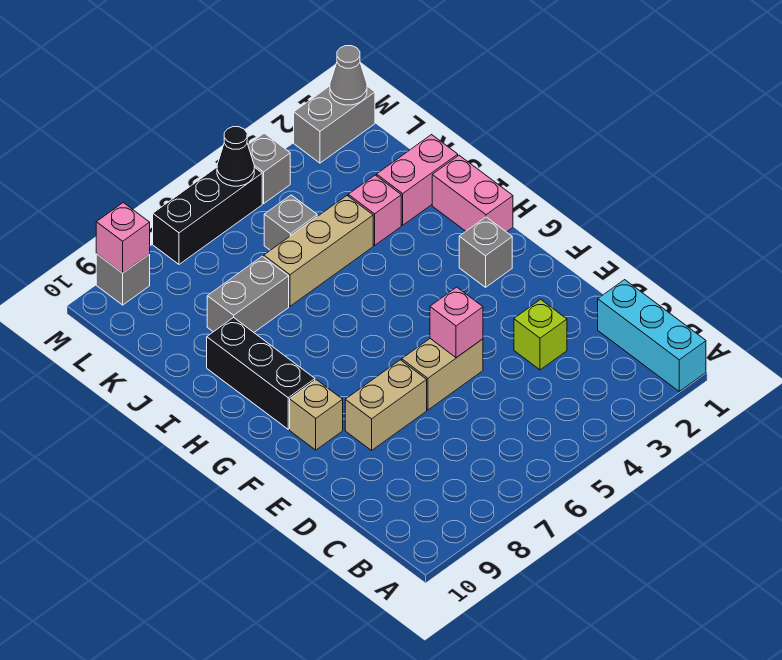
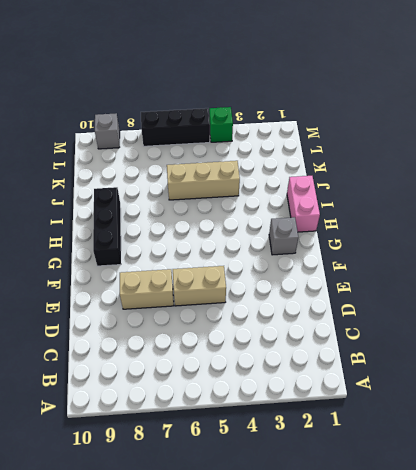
green brick M4 level 1 -> grey brick M4 level 1
none -> cyan brick A1:C1 level 1
none -> lime brick D3 level 1
none -> tan brick F9 level 1

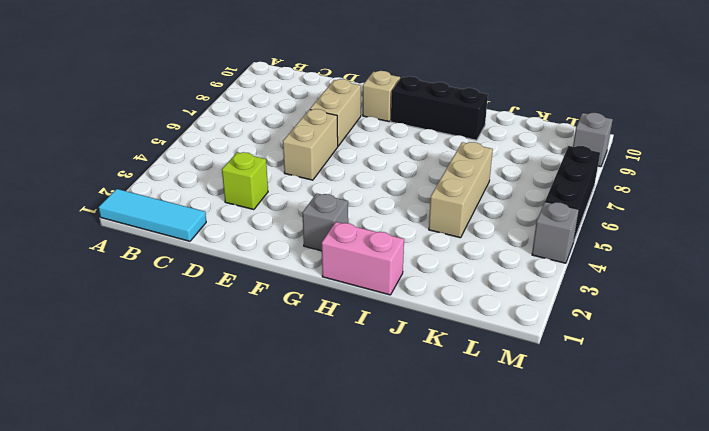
cyan tile A1:C1 level 1 -> cyan brick A1:C1 level 1
none -> pink brick J1:J2 level 1
none -> pink brick J3 level 1
none -> grey brick J7:J8 level 1

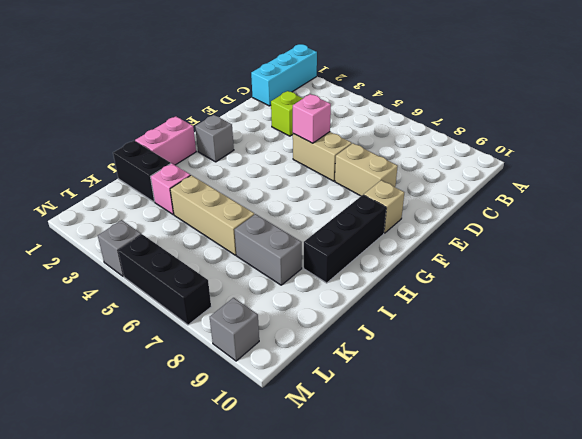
black brick J1:J2 level 1 -> pink brick J1:J2 level 1
none -> grey brick K5 level 1
none -> grey brick M1:M2 level 1
none -> grey cone M1 level 2

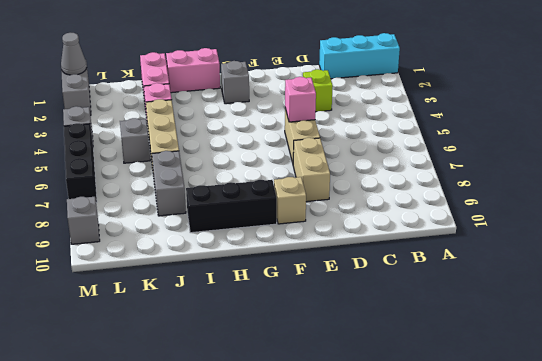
none -> black cone M5 level 2
none -> pink brick M9 level 2

